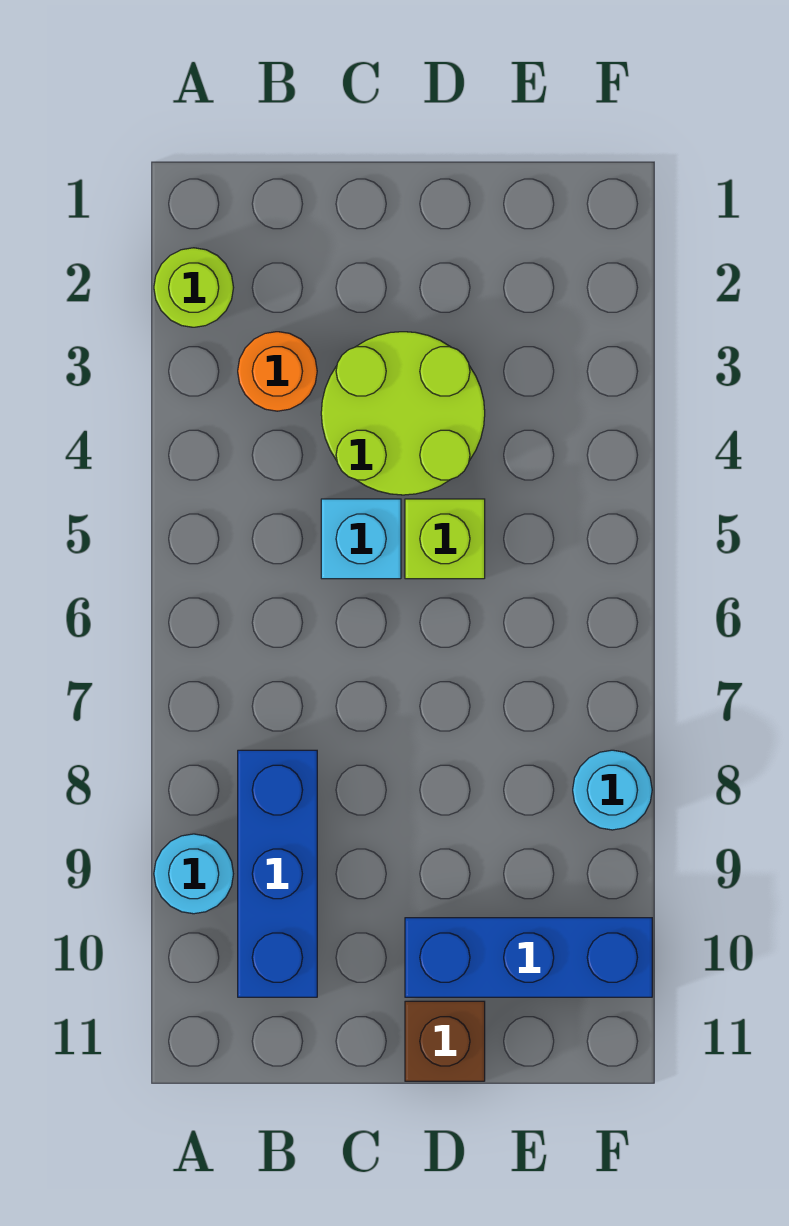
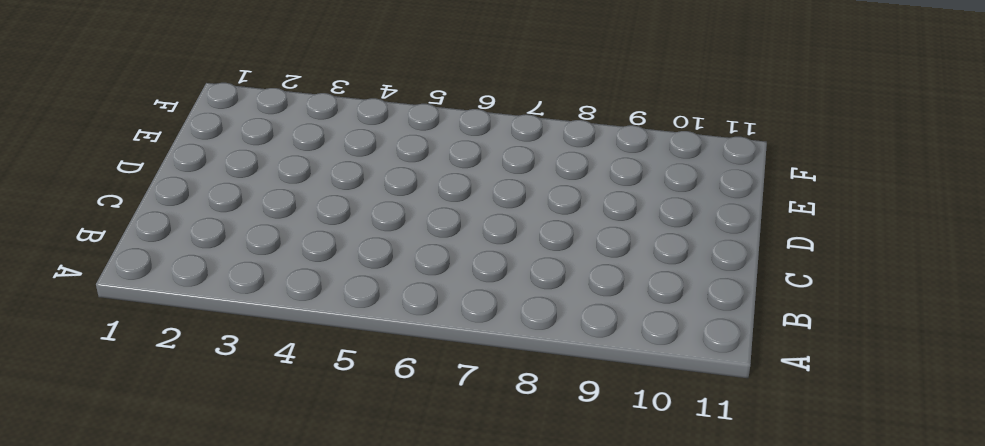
none -> lime round brick A2 level 1
none -> cyan round brick A9 level 1

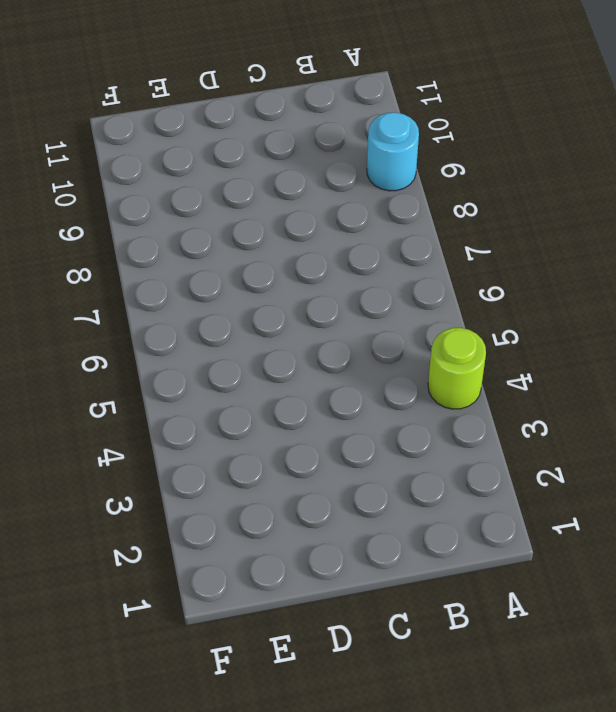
lime round brick A4 level 1 -> lime round brick A2 level 1
none -> orange round brick B3 level 1
none -> blue brick B8:B10 level 1

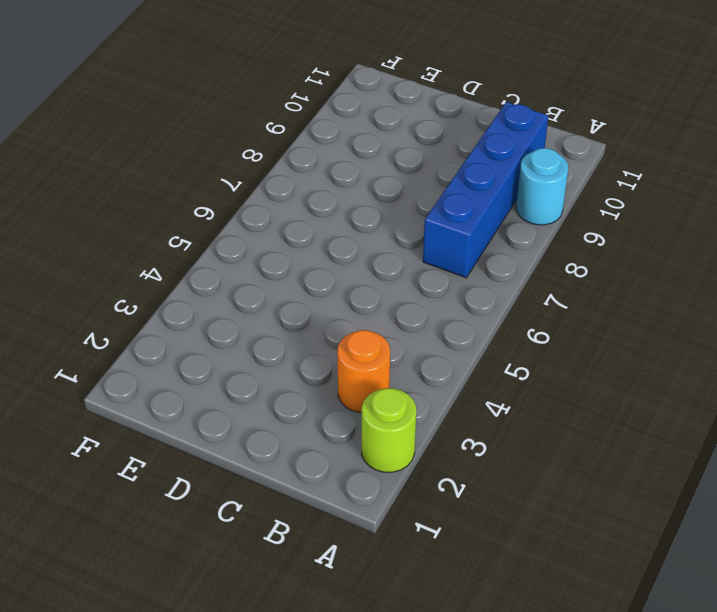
blue brick B7:B10 level 1 -> blue brick B8:B10 level 1
none -> lime round brick C3:D4 level 1
none -> cyan brick C5 level 1

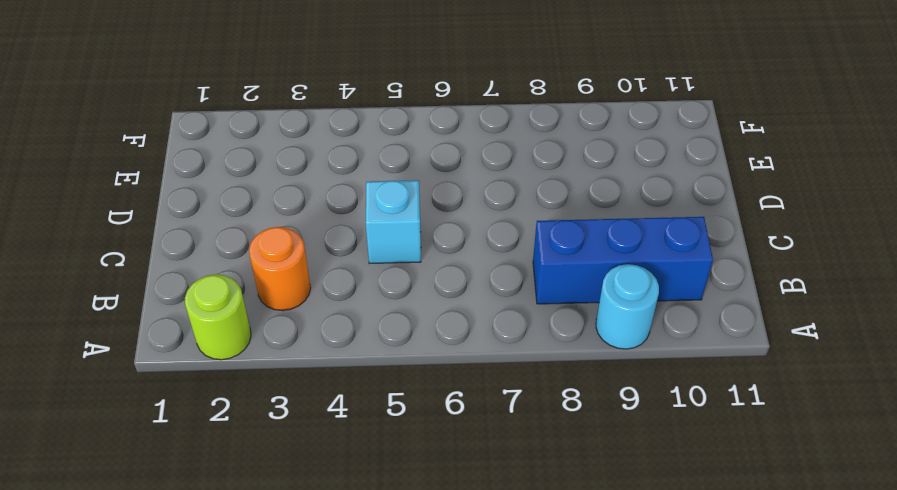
none -> lime round brick C3:D4 level 1
none -> lime brick D5 level 1

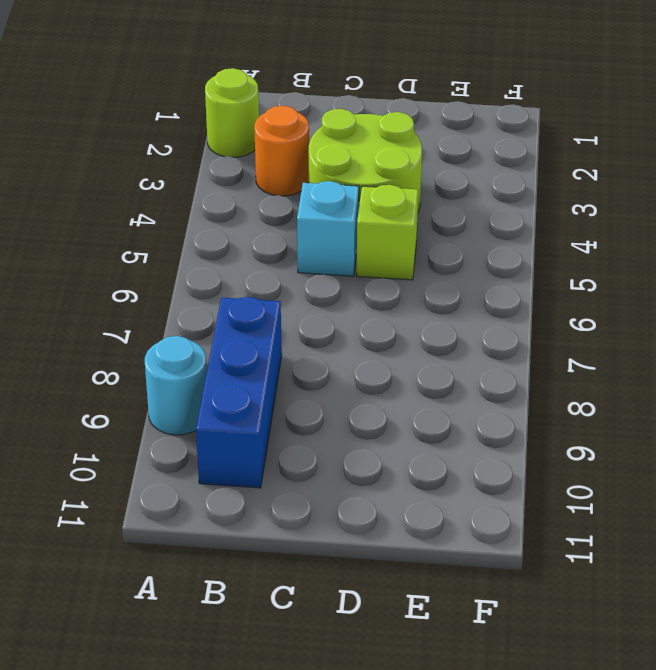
none -> blue brick D10:F10 level 1
none -> brown brick D11 level 1

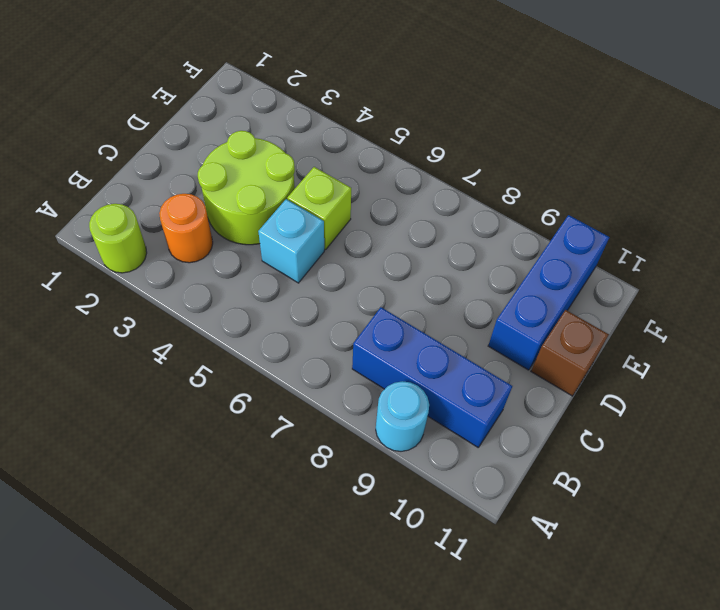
none -> cyan round brick F8 level 1

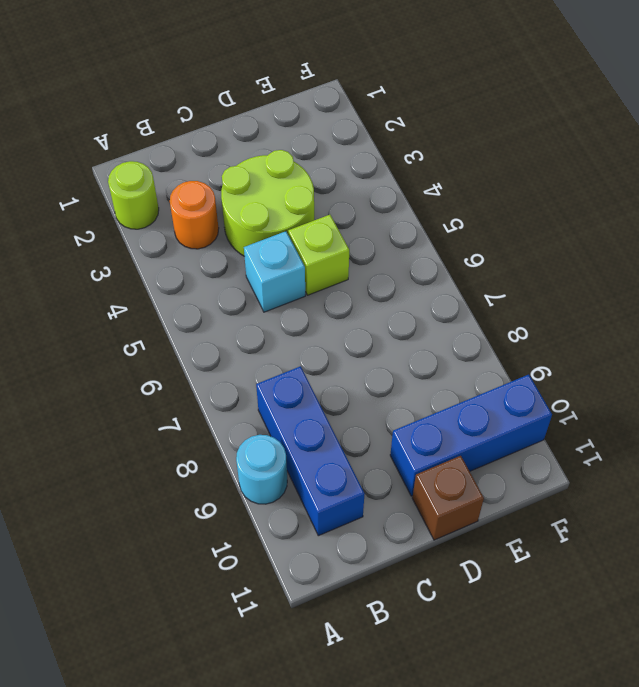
none -> cyan round brick F8 level 1

